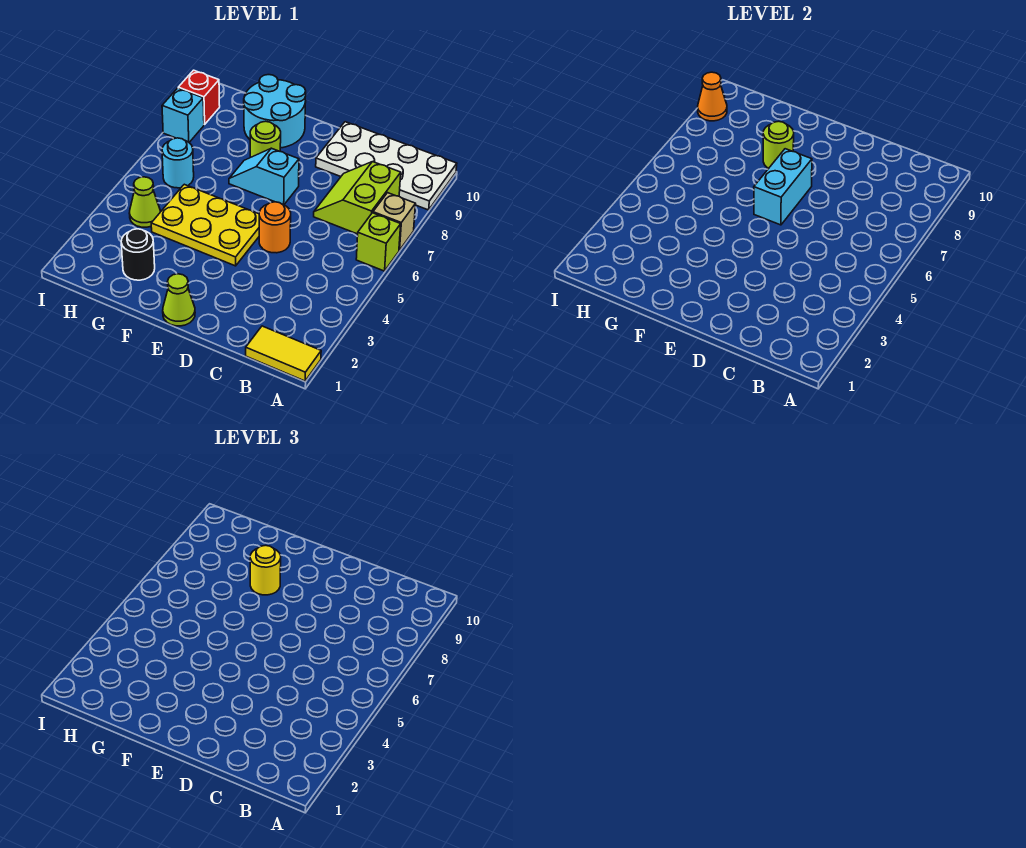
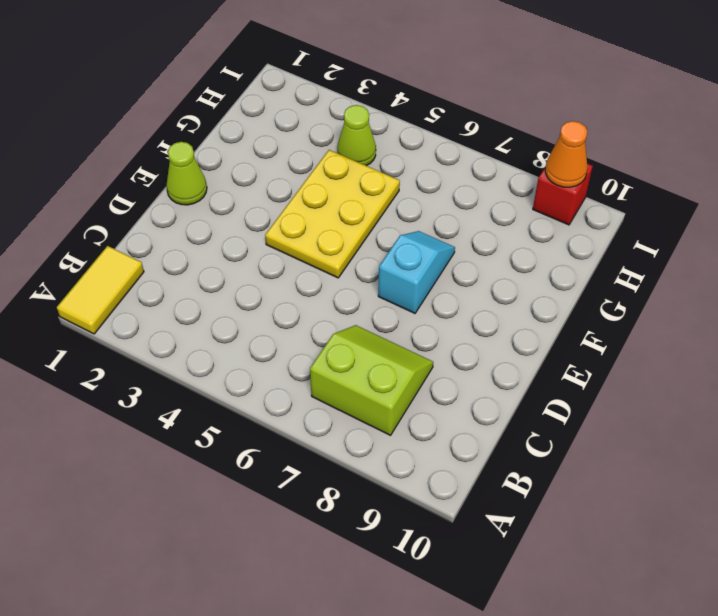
none -> lime brick A6 level 1
none -> tan brick A7 level 1
none -> white plate A9:D10 level 1

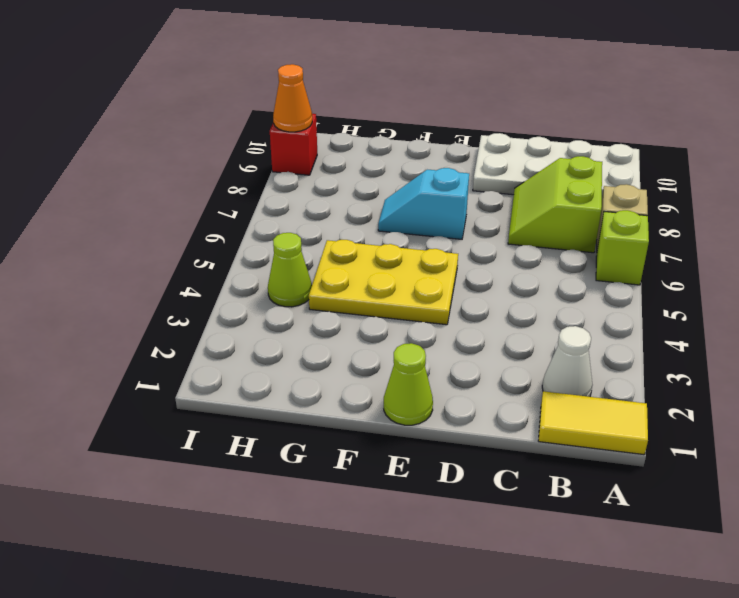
white cone B2 level 1 -> none
none -> orange round brick D5 level 1
none -> lime round brick F8 level 1
none -> cyan round brick F9:G10 level 1

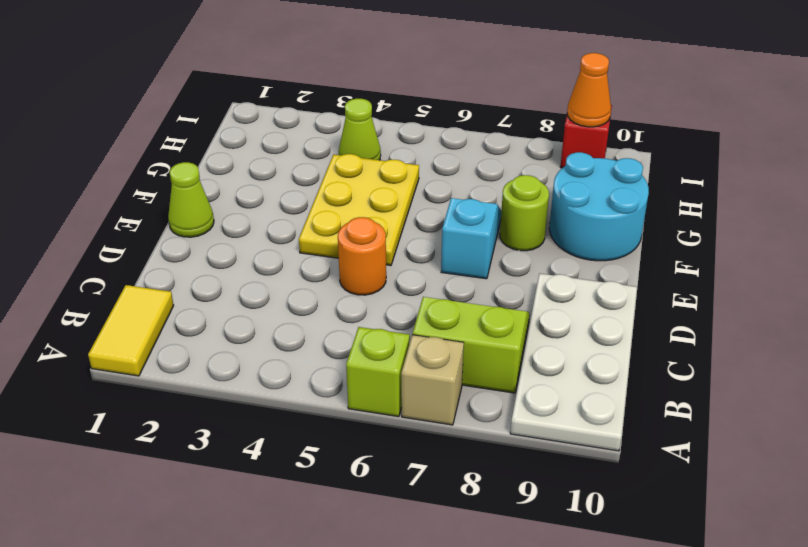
none -> black round brick G2 level 1
none -> cyan round brick H6 level 1
none -> cyan brick I8 level 1

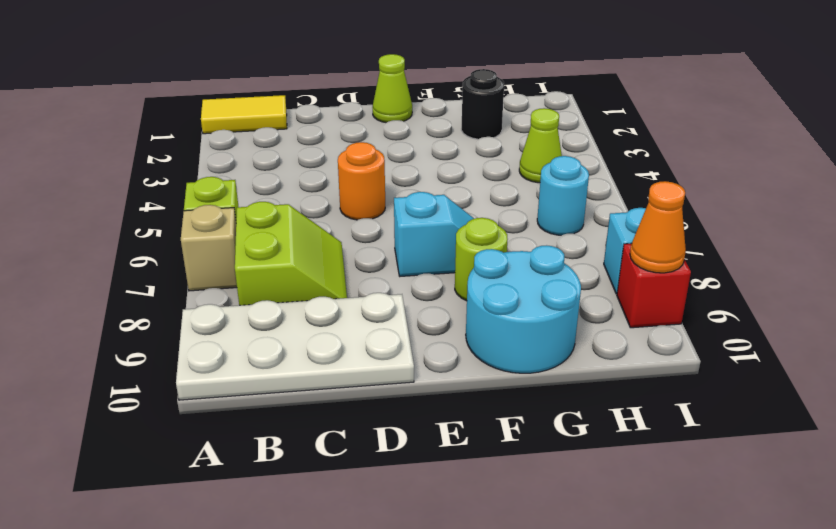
none -> yellow plate E4:G5 level 1
none -> cyan brick E6:E7 level 2
none -> lime round brick F8 level 2

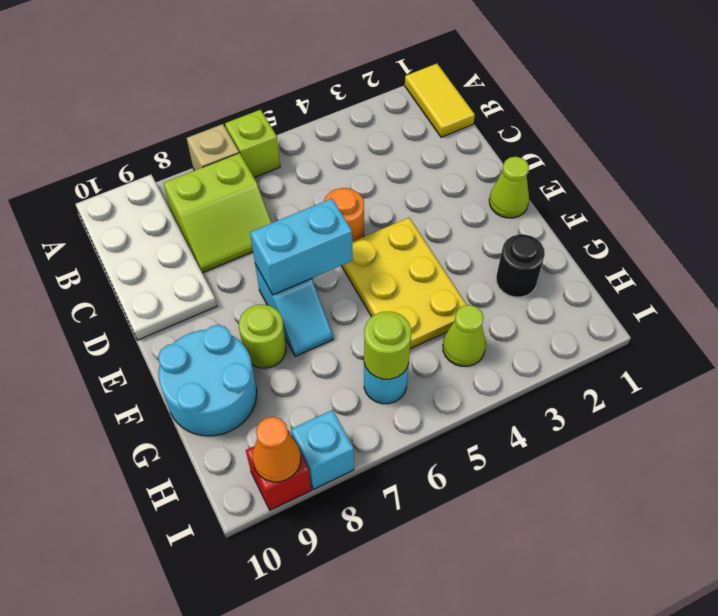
lime round brick H6 level 2 -> lime round brick F8 level 2
none -> yellow round brick F8 level 3

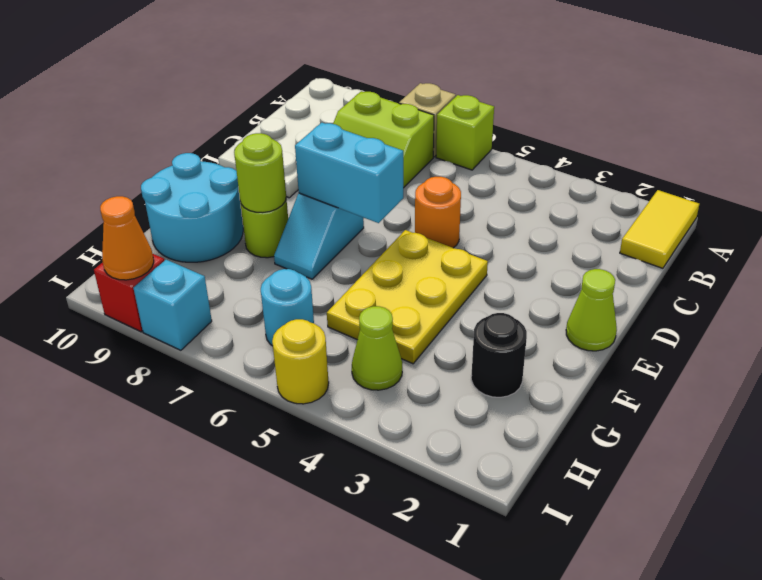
yellow round brick I5 level 1 -> yellow round brick F8 level 3

